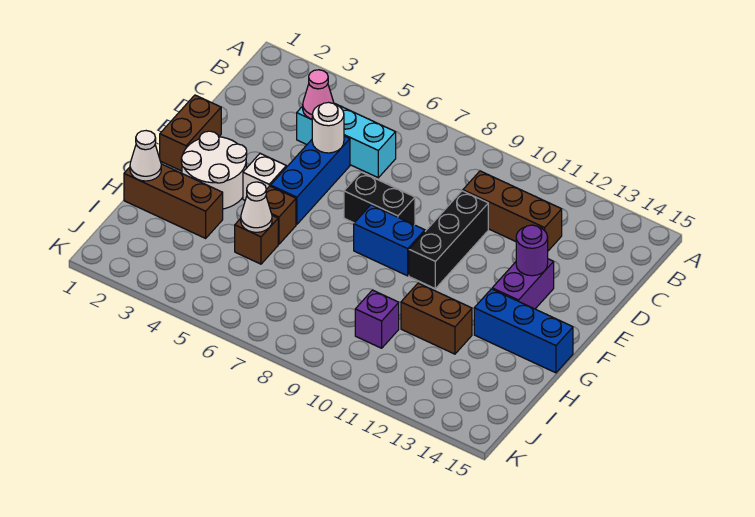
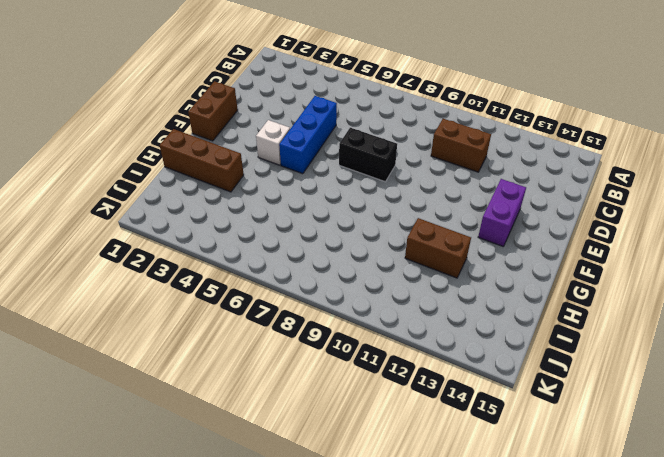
brown brick C10:C11 level 1 -> brown brick C10:C12 level 1
none -> cyan brick C4:C6 level 1
none -> black brick D10:F10 level 1
none -> white round brick F2:G3 level 1

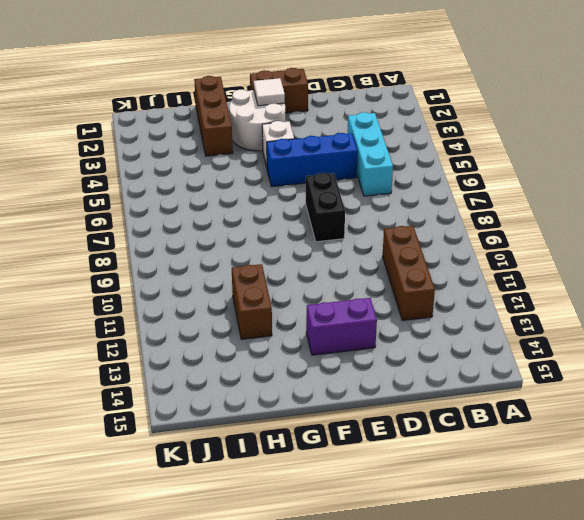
white tile F2 level 2 -> none
none -> black brick D10:F10 level 1
none -> blue brick F8:F9 level 1
none -> brown brick G5 level 1

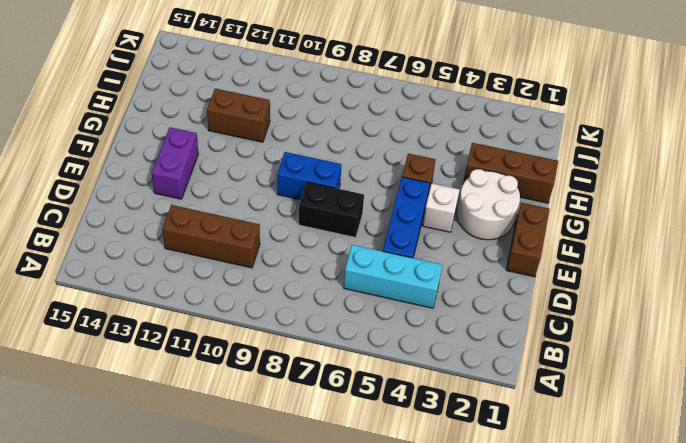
none -> black brick D10:F10 level 1
none -> blue brick G13:G15 level 1
none -> brown brick H5 level 1

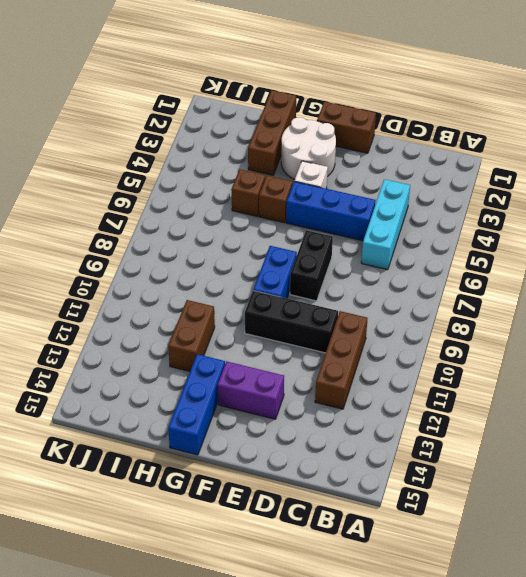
none -> purple brick I10 level 1
none -> pink cone C4 level 2
none -> white round brick D5 level 2

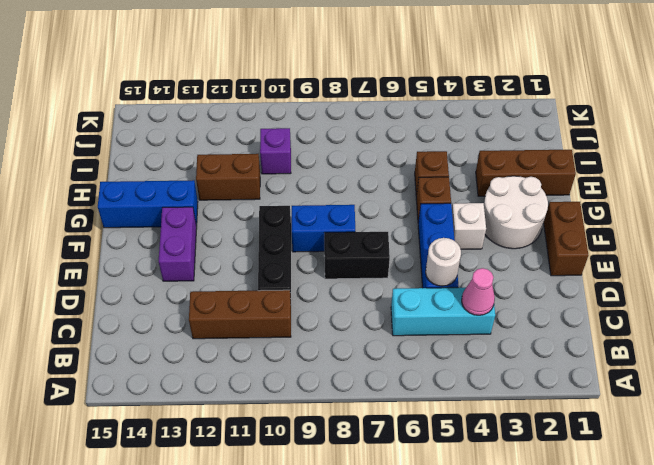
none -> purple round brick E13 level 2
none -> white cone H1 level 2
none -> white cone H5 level 2

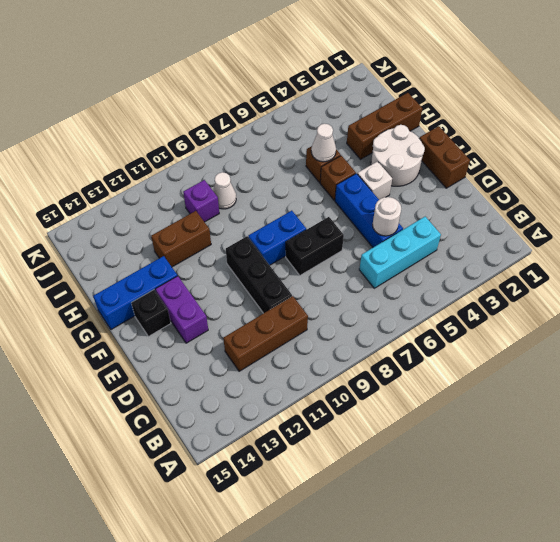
black brick F14 level 1 -> none
white cone I9 level 1 -> white cone H1 level 2
none -> pink cone C4 level 2
none -> purple round brick E13 level 2

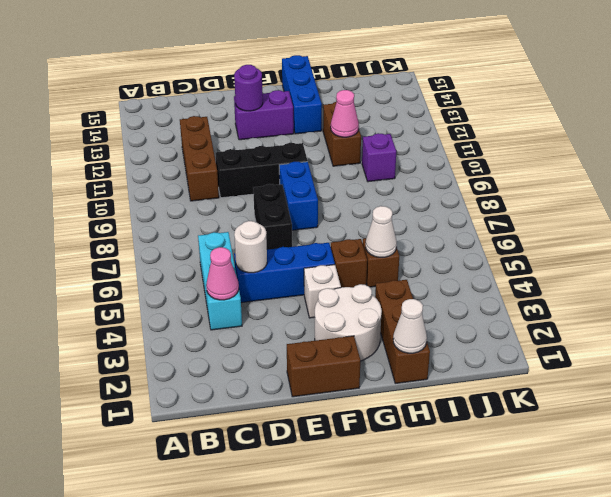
pink cone H11 level 2 -> none

